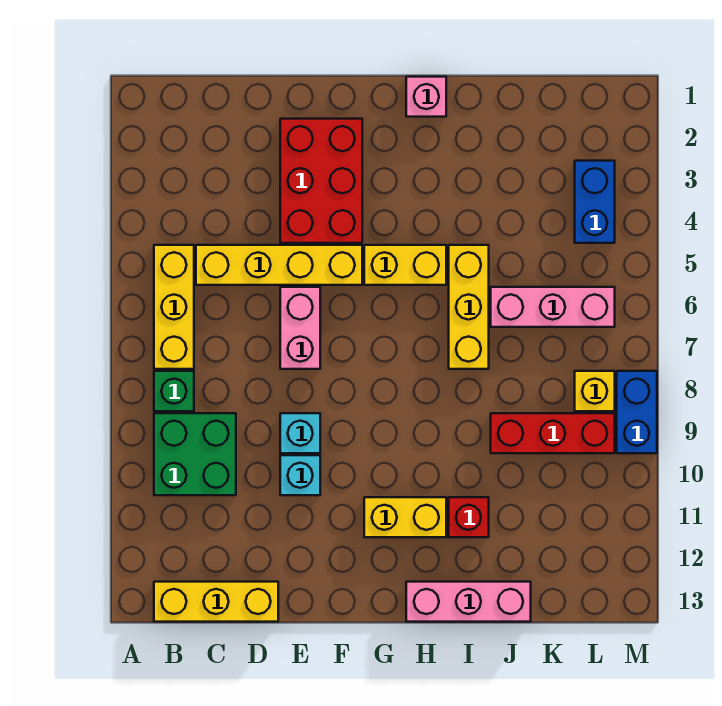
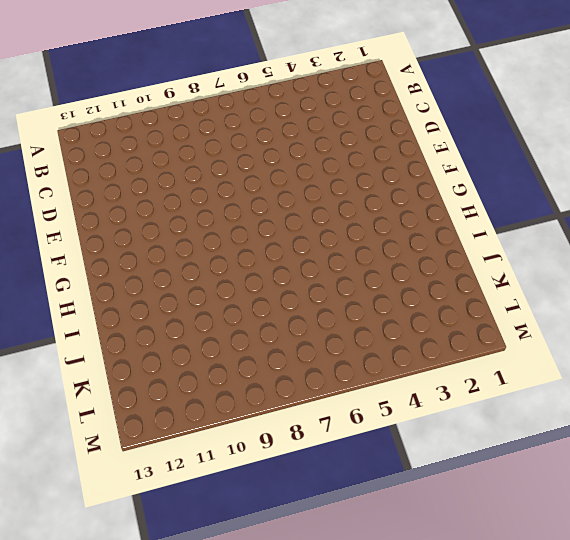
none -> yellow brick B5:B7 level 1
none -> green brick B8 level 1
none -> green brick B9:C10 level 1

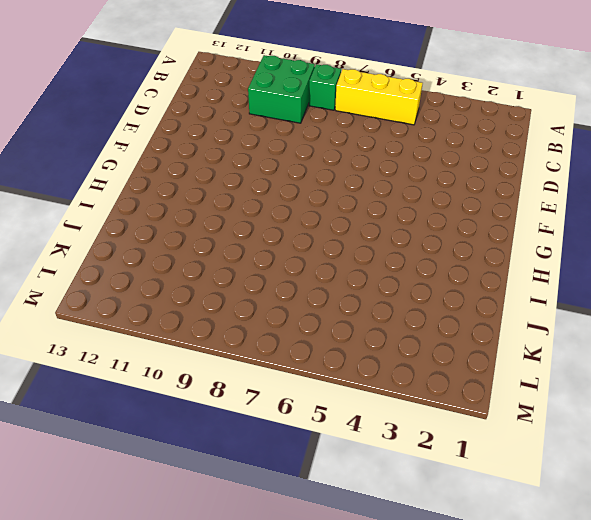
none -> yellow brick B13:D13 level 1
none -> yellow brick C5:F5 level 1
none -> red brick E2:F4 level 1

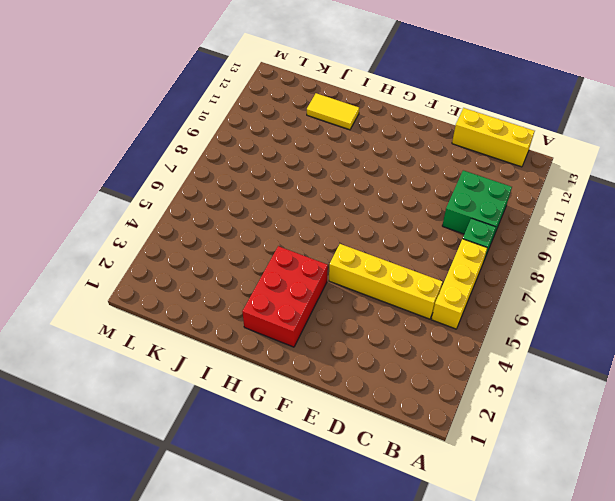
red brick G2:H4 level 1 -> red brick E2:F4 level 1
yellow tile I12:J12 level 1 -> none
none -> pink brick E6:E7 level 1
none -> cyan brick E9 level 1
none -> cyan brick E10 level 1

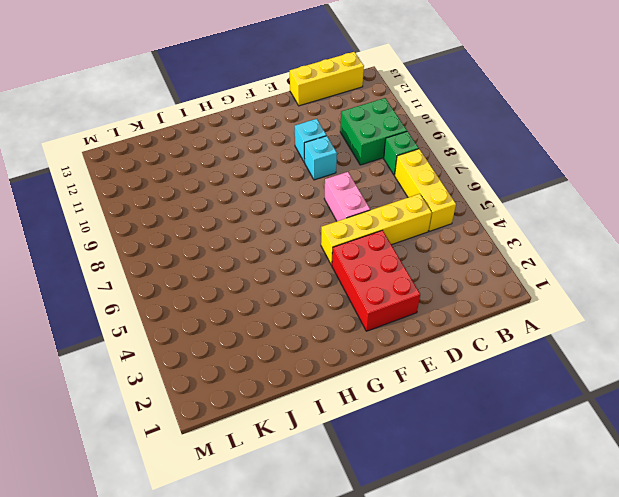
none -> yellow brick G5:H5 level 1
none -> yellow brick G11:H11 level 1
none -> pink brick H1 level 1

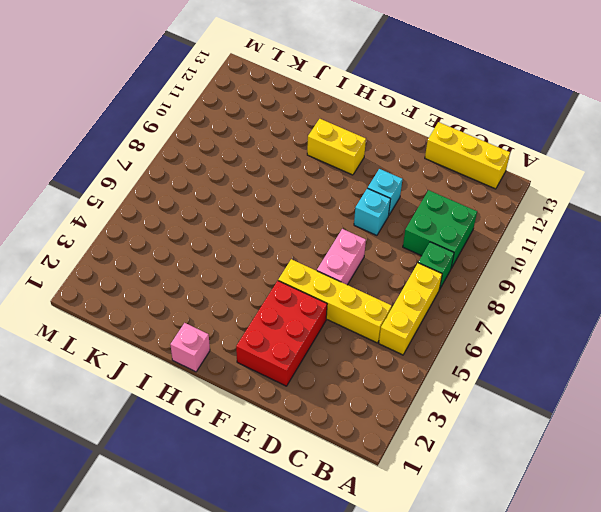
none -> yellow brick G5:H5 level 1
none -> pink brick H13:J13 level 1
none -> yellow brick I5:I7 level 1

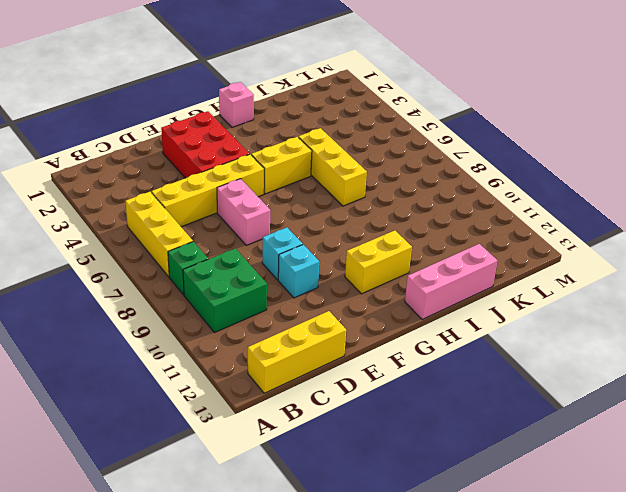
none -> red brick I11 level 1
none -> pink brick J6:L6 level 1
none -> red brick J9:L9 level 1

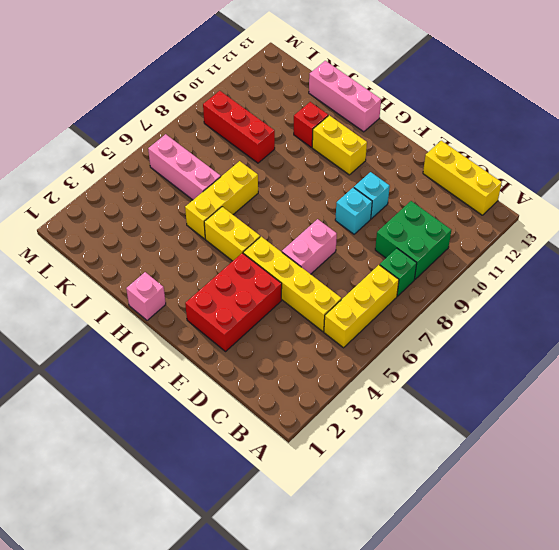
none -> blue brick L3:L4 level 1
none -> yellow brick L8 level 1
none -> blue brick M8:M9 level 1

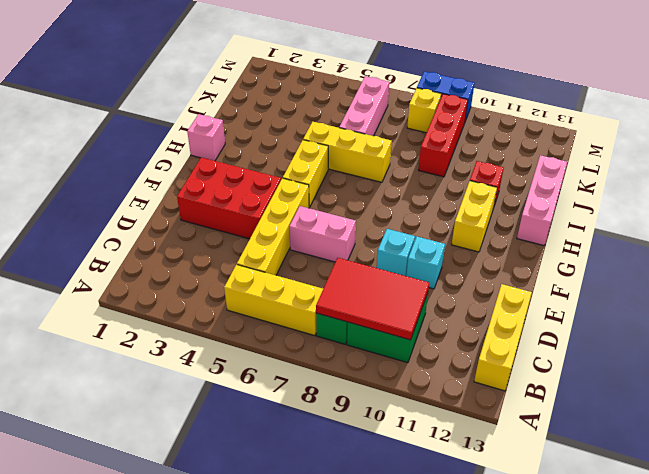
red tile B8:C10 level 2 -> none
none -> blue brick L3:L4 level 1

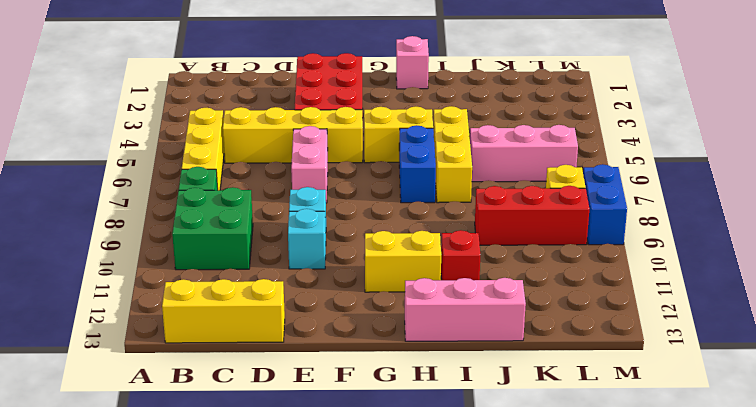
blue brick H6:H7 level 1 -> blue brick L3:L4 level 1

